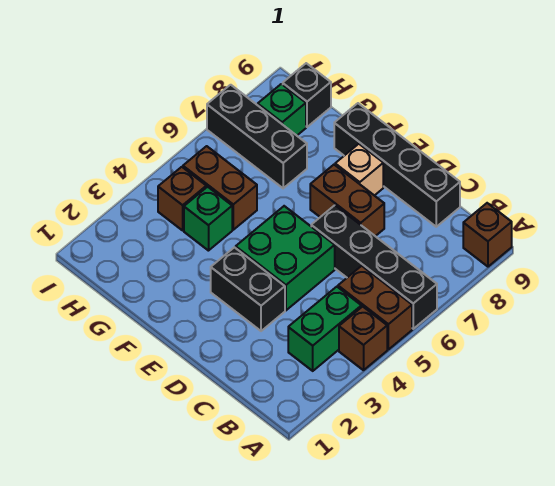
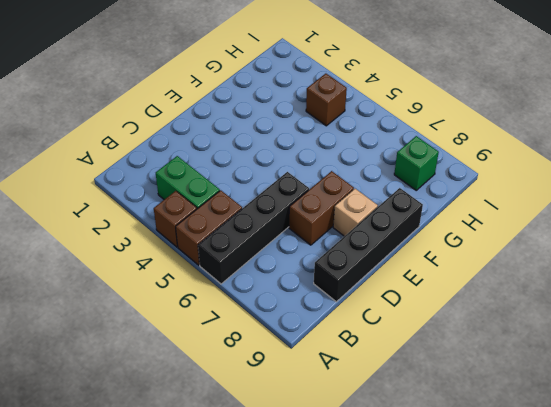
none -> brown brick A9 level 1
none -> black brick D3:E3 level 1
none -> green brick D4:E5 level 1

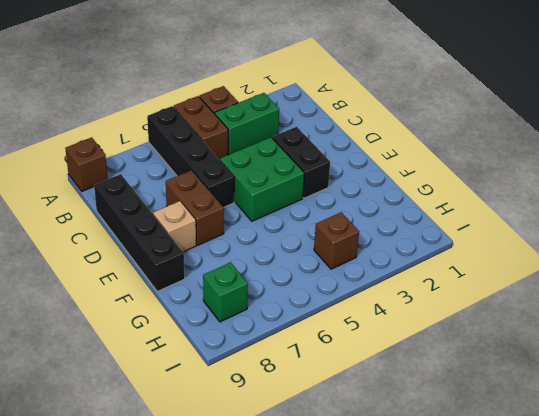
none -> green brick G4 level 1
none -> brown brick G5:H5 level 1
none -> black brick G7:I7 level 1

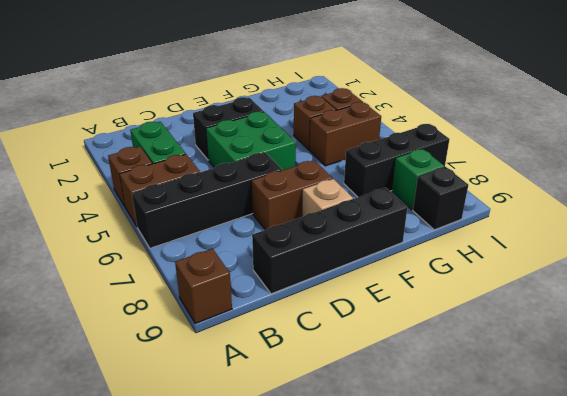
brown brick G4 level 1 -> green brick G4 level 1

